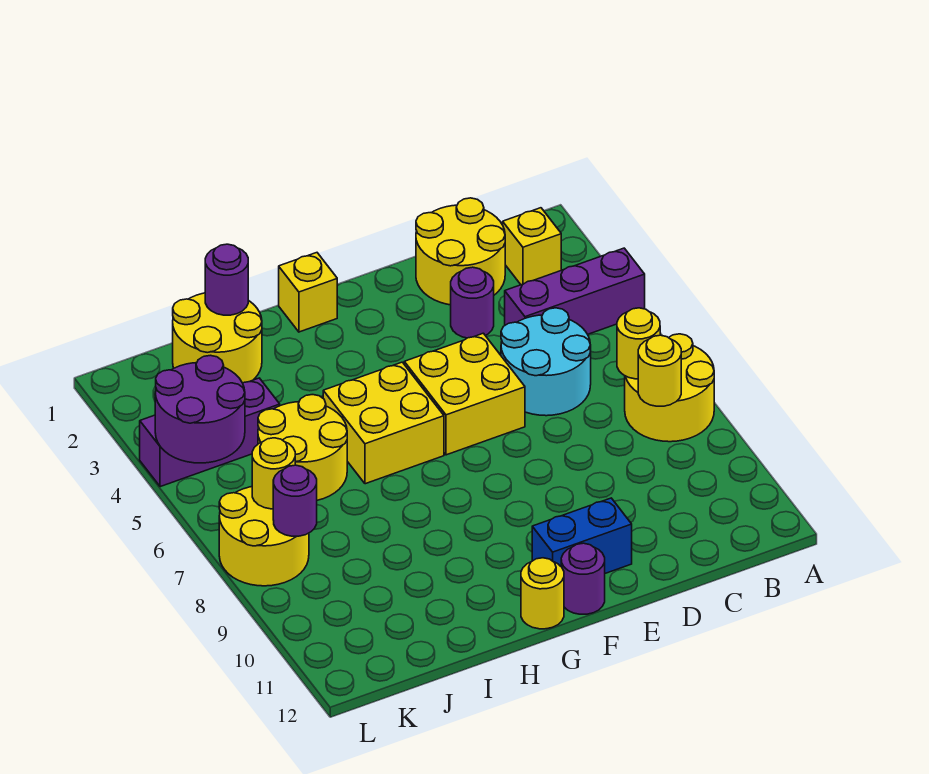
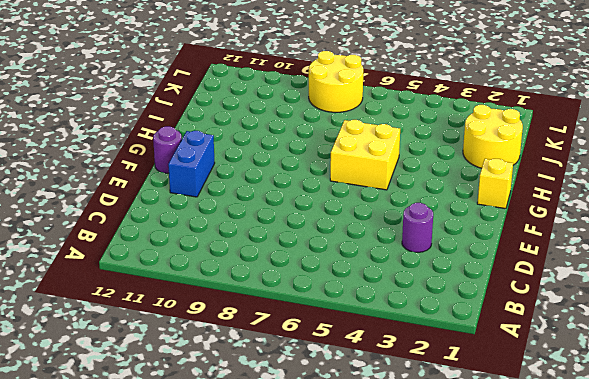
none -> purple brick A4:C4 level 1
none -> yellow round brick A7:B8 level 1
none -> yellow brick B2 level 1

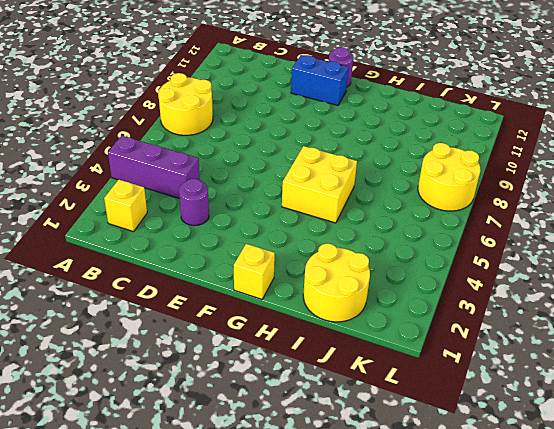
none -> yellow round brick C1:D2 level 1
none -> cyan round brick C5:D6 level 1
none -> yellow brick E5:F6 level 1

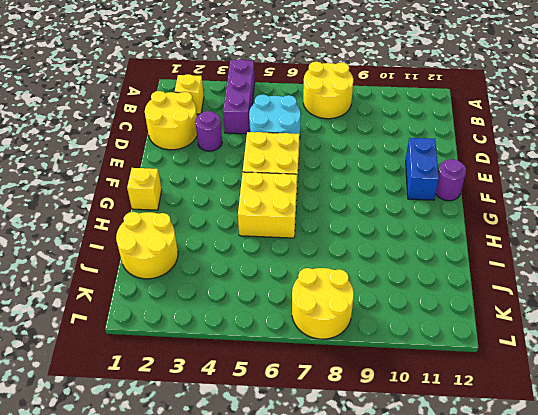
none -> yellow round brick G12 level 1
none -> yellow round brick I5:J6 level 1
none -> purple brick J4:L4 level 1

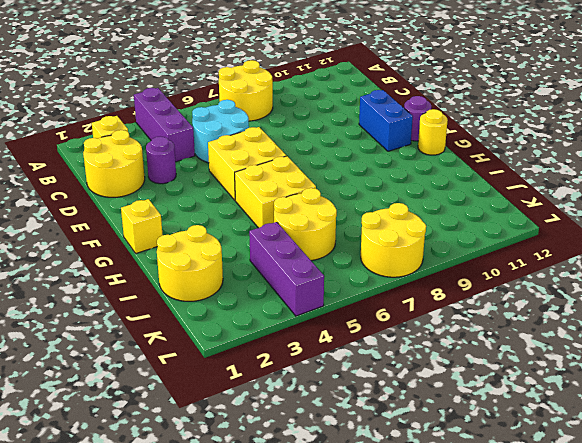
none -> yellow round brick B7 level 2
none -> yellow round brick B8 level 2
none -> purple round brick I1 level 2

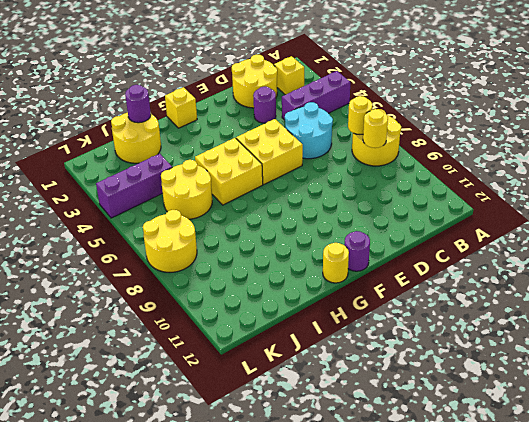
none -> blue brick E11:F11 level 1
none -> purple round brick K4:L5 level 2
none -> yellow round brick K7 level 2

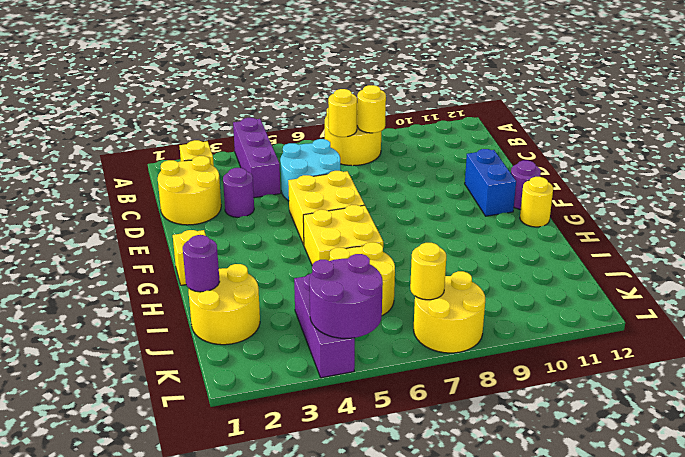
none -> purple round brick K8 level 2

